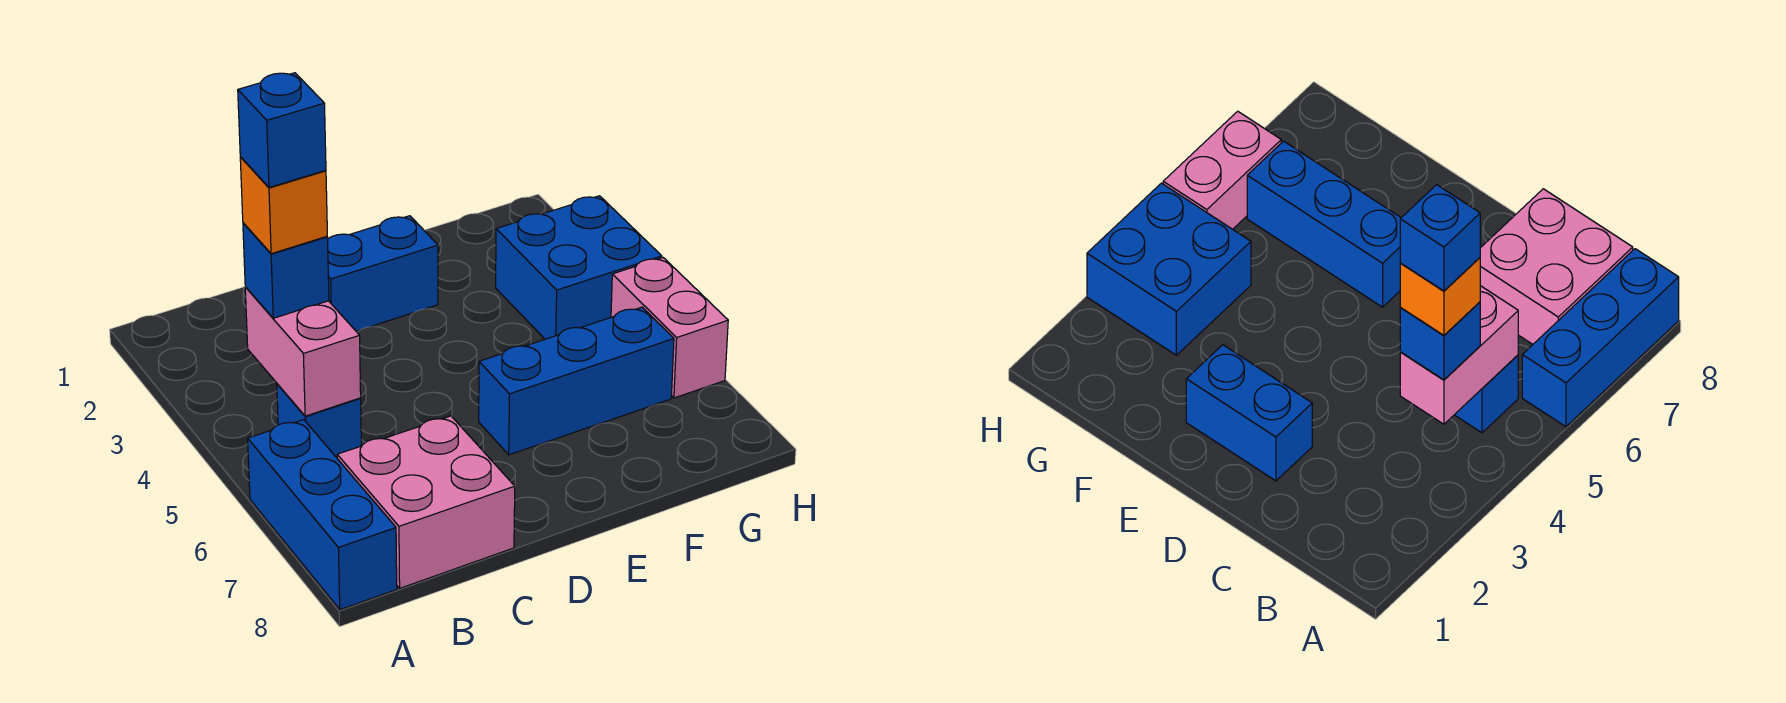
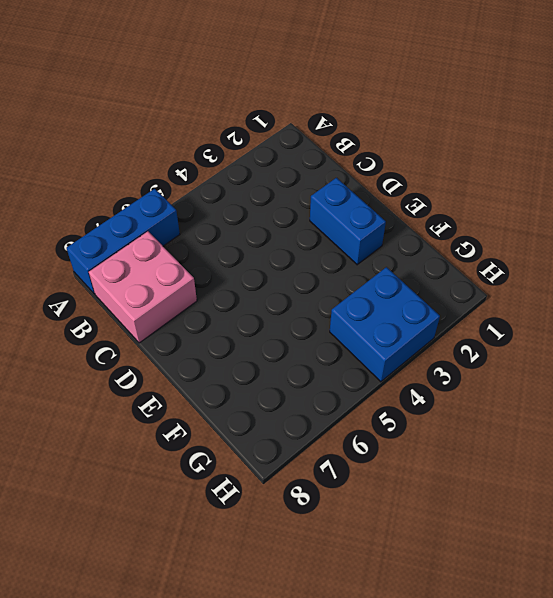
none -> blue brick B5 level 1
none -> blue brick E6:G6 level 1

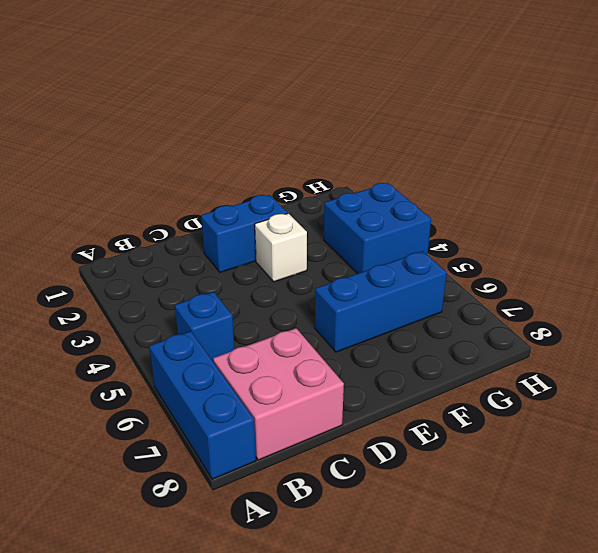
white brick E3 level 1 -> none
none -> pink brick H5:H6 level 1
none -> pink brick B4:B5 level 2

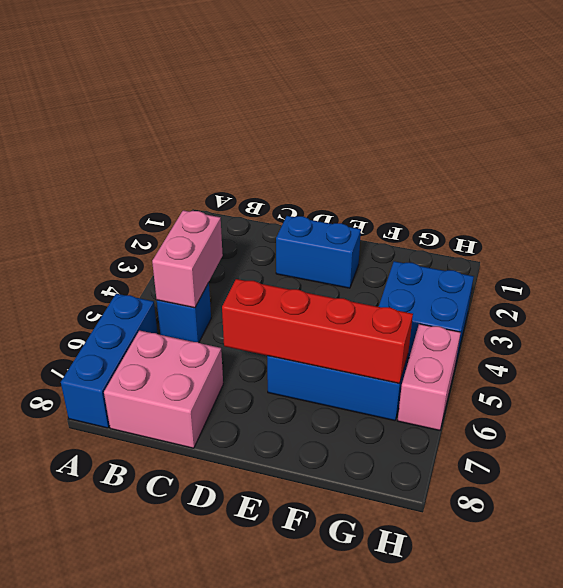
red brick D6:G6 level 2 -> none
none -> blue brick B4 level 3
none -> orange brick B4 level 4

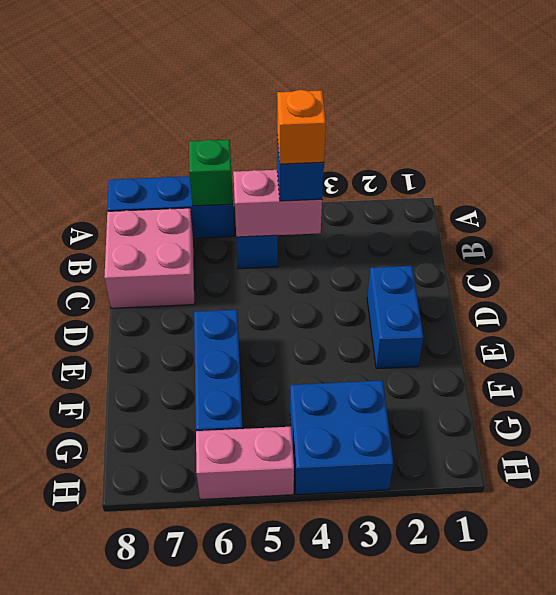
green brick A6 level 2 -> none
none -> blue brick B4 level 5

